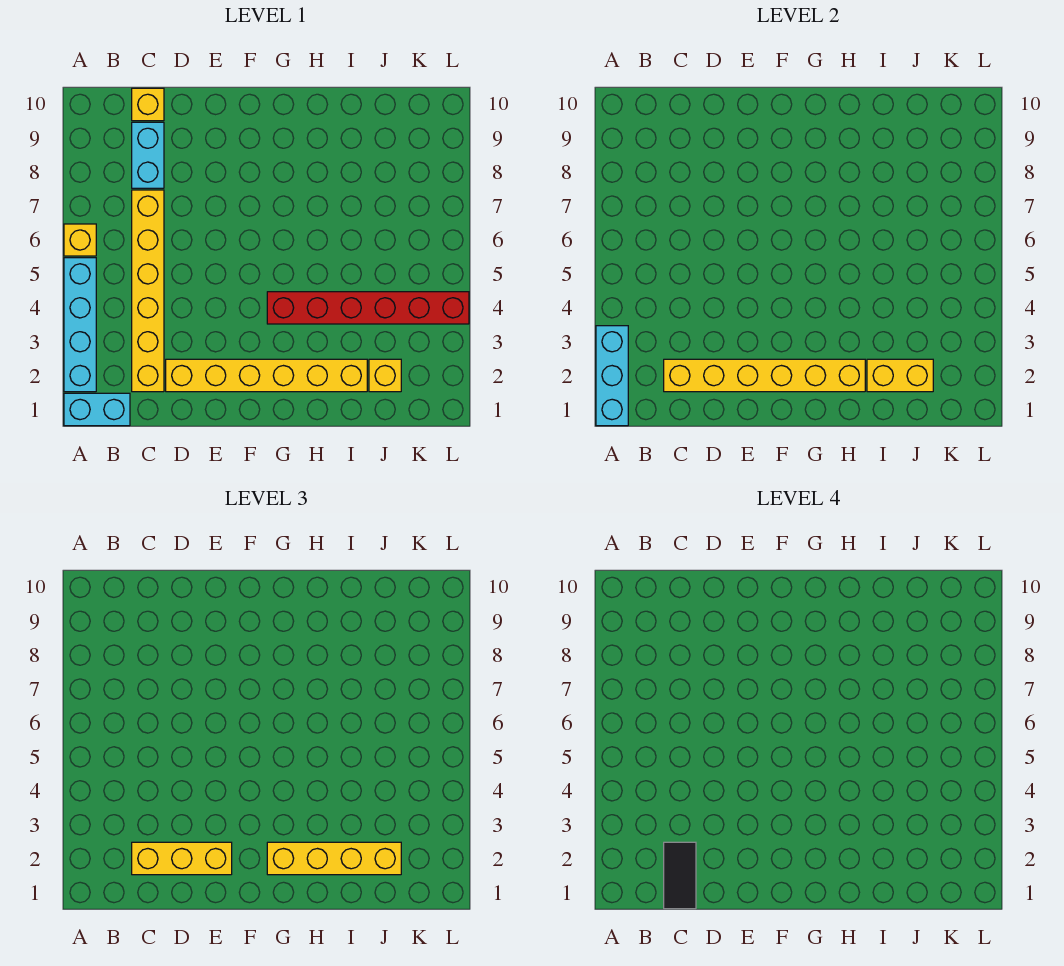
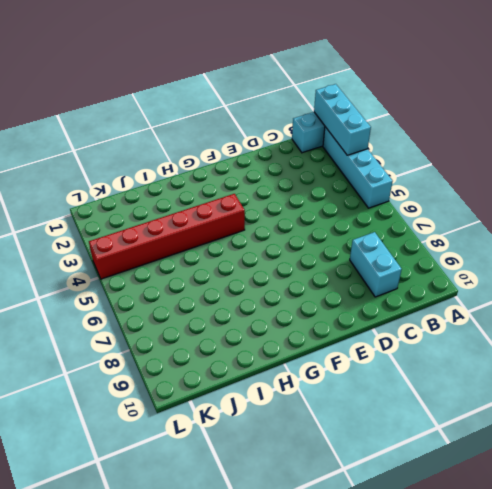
none -> yellow brick A6 level 1
none -> yellow brick C2:C7 level 1
none -> yellow brick C10 level 1

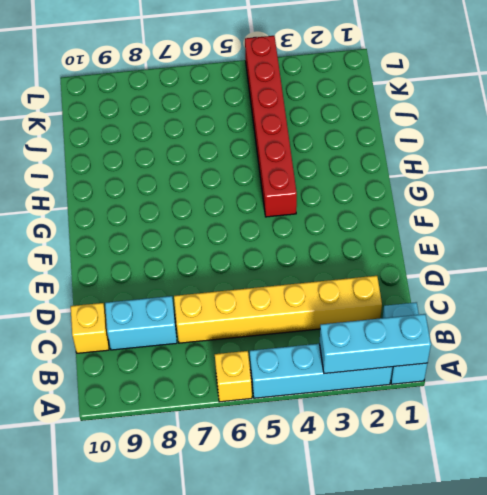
none -> yellow brick D2:I2 level 1
none -> yellow brick J2 level 1
none -> yellow brick C2:H2 level 2

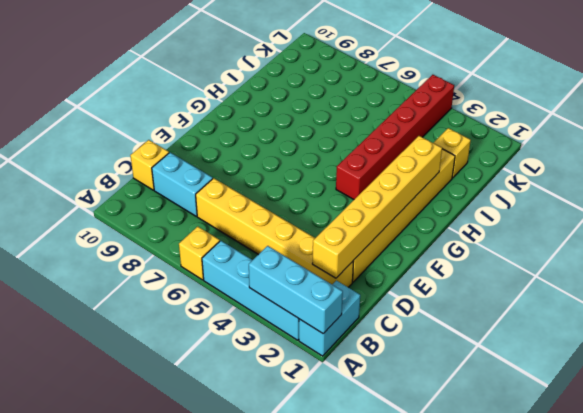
none -> yellow brick I2:J2 level 2
none -> yellow brick C2:E2 level 3
none -> yellow brick G2:J2 level 3

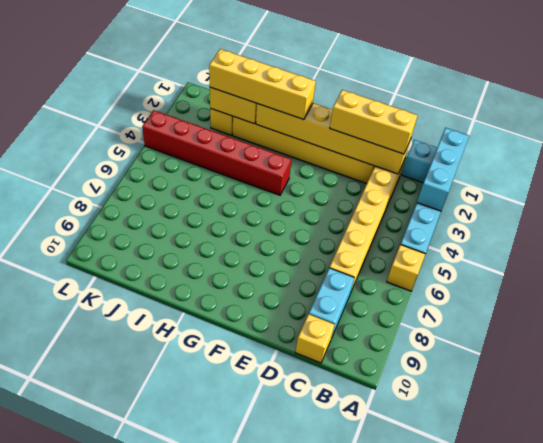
none -> black tile C1:C2 level 4

